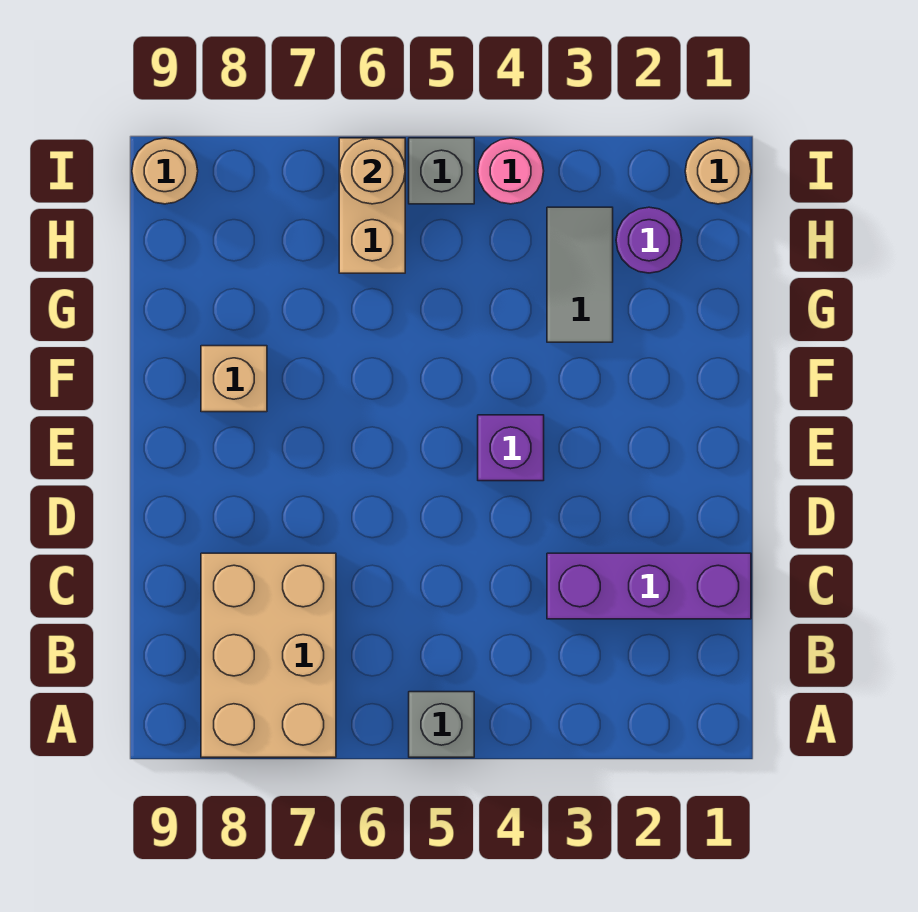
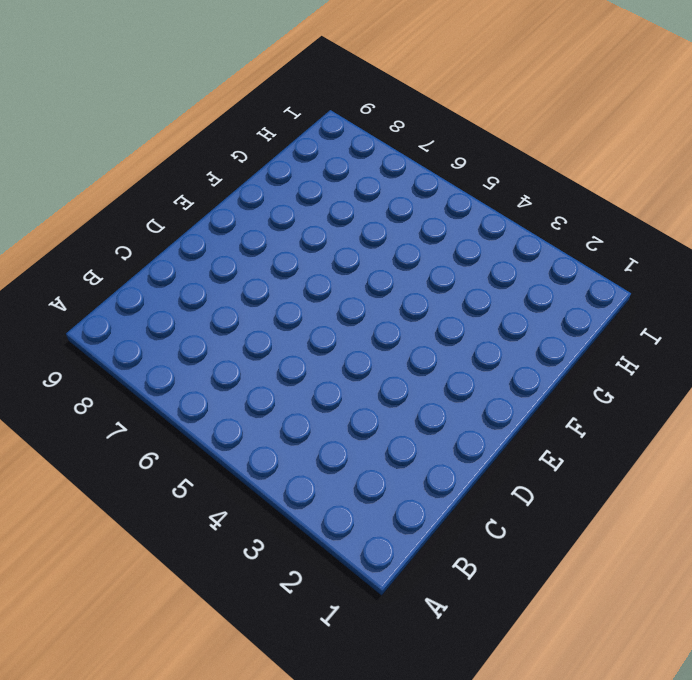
none -> grey brick A5 level 1
none -> tan brick A7:C8 level 1
none -> purple brick C1:C3 level 1

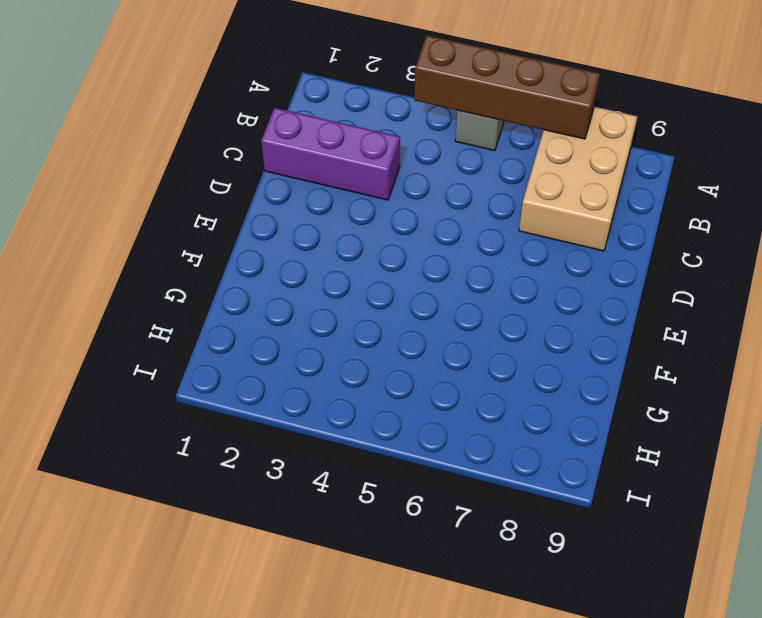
brown brick A4:A7 level 2 -> none
none -> purple brick E4 level 1
none -> tan brick F8 level 1
none -> grey tile G3:H3 level 1

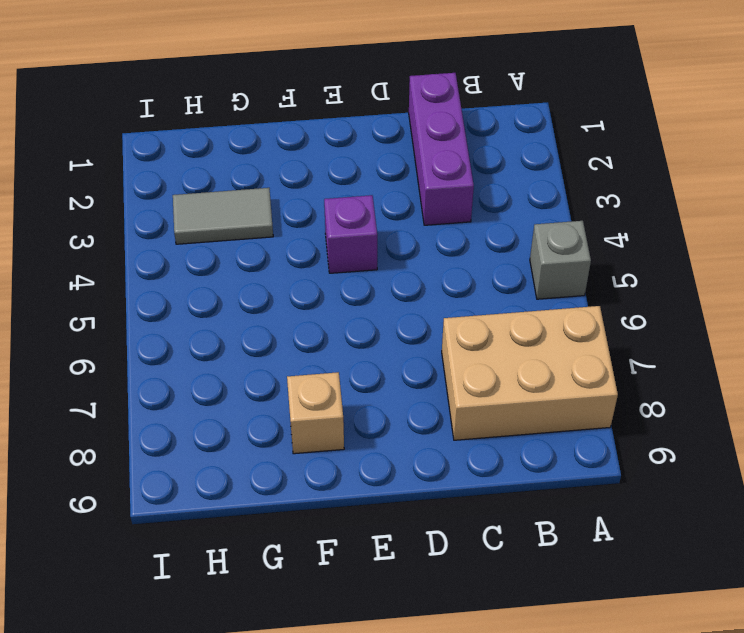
none -> purple round brick H2 level 1
none -> tan brick H6:I6 level 1
none -> tan round brick I1 level 1

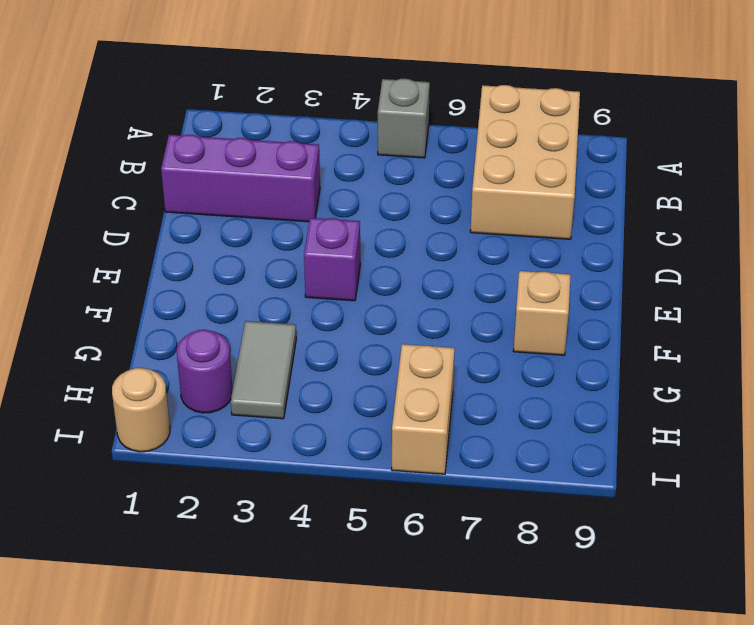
none -> pink round brick I4 level 1
none -> grey brick I5 level 1
none -> tan round brick I9 level 1

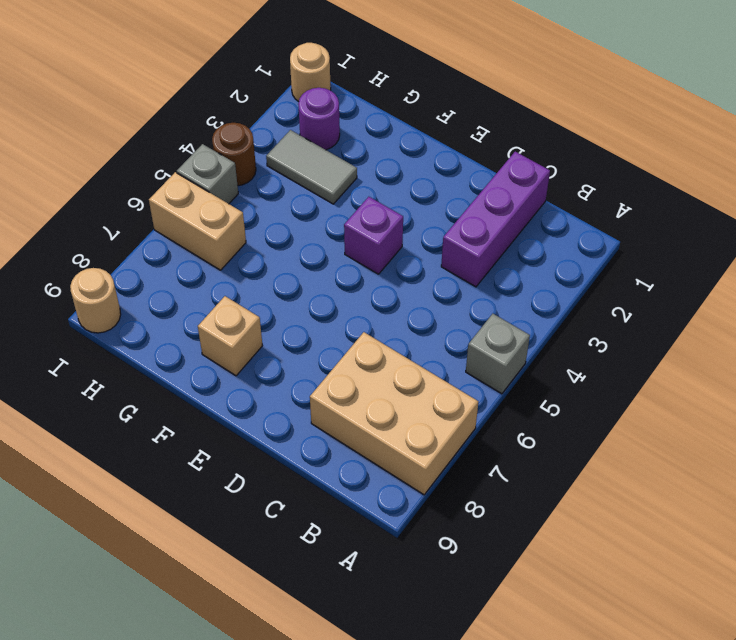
brown round brick I4 level 1 -> pink round brick I4 level 1
none -> tan round brick I6 level 2

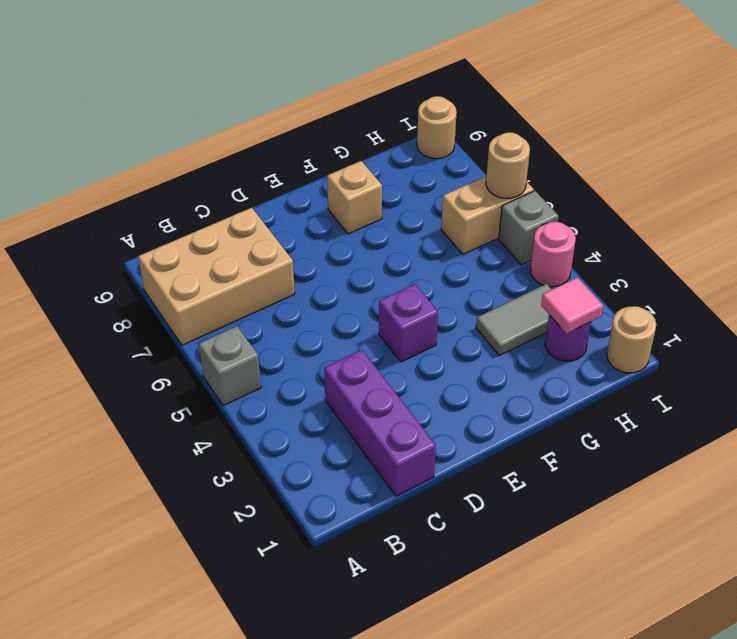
pink tile H2 level 2 -> none

